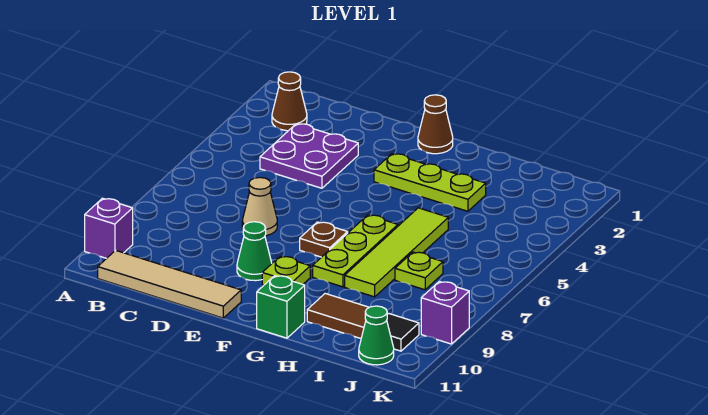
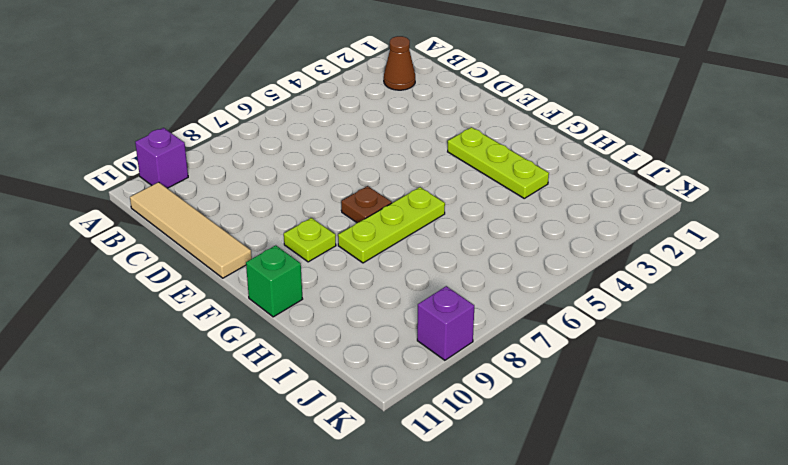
none -> purple plate C3:D4 level 1
none -> tan cone D7 level 1
none -> green cone E9 level 1

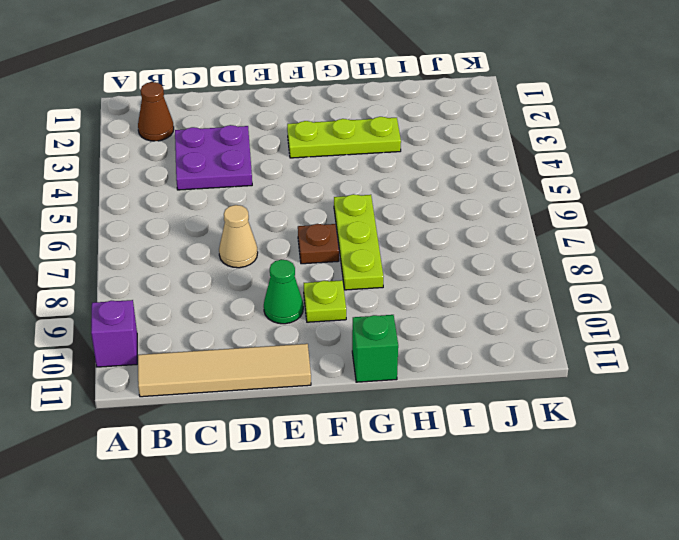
none -> brown cone F1 level 1
none -> lime tile H5:H8 level 1
none -> brown tile H10:I10 level 1

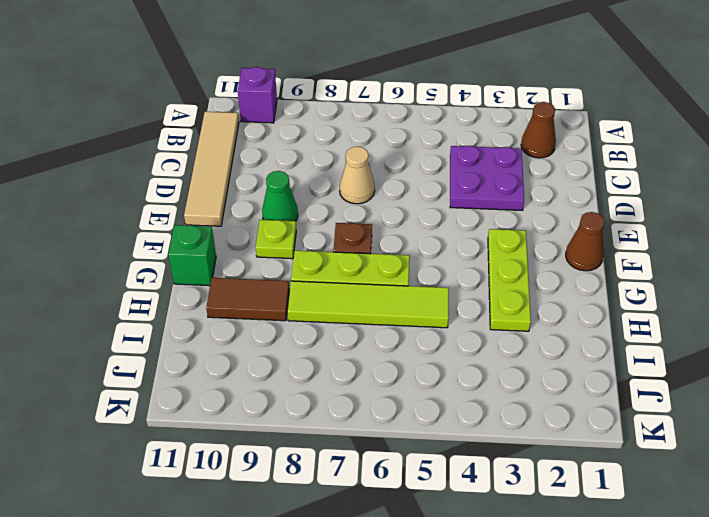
brown tile H9:H10 level 1 -> brown tile H10:I10 level 1
none -> lime plate I7 level 1
none -> black tile J10 level 1
none -> green cone J11 level 1

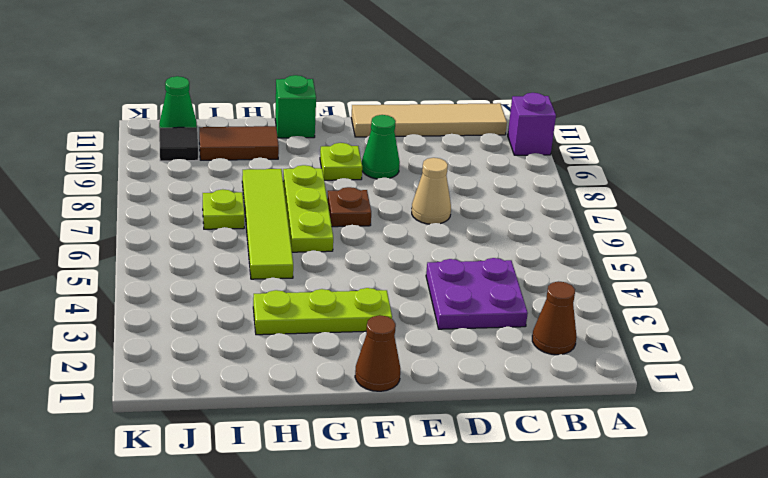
none -> purple brick K9 level 1

